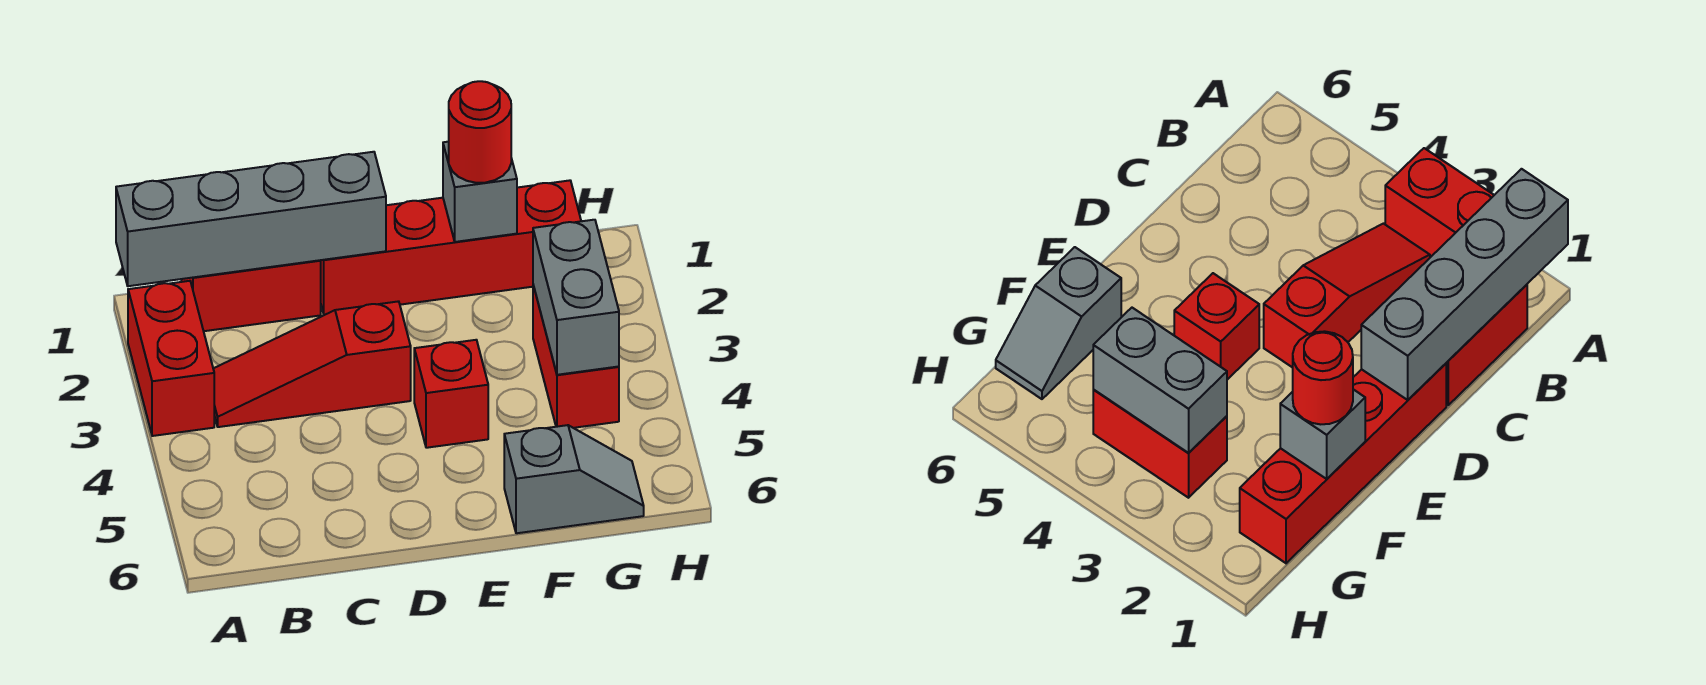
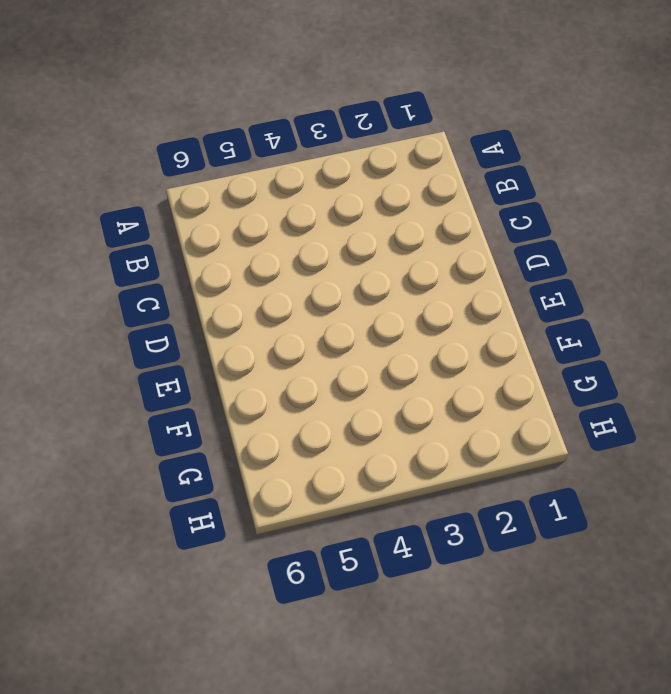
none -> red brick A2:A3 level 1
none -> red brick B1:C1 level 1

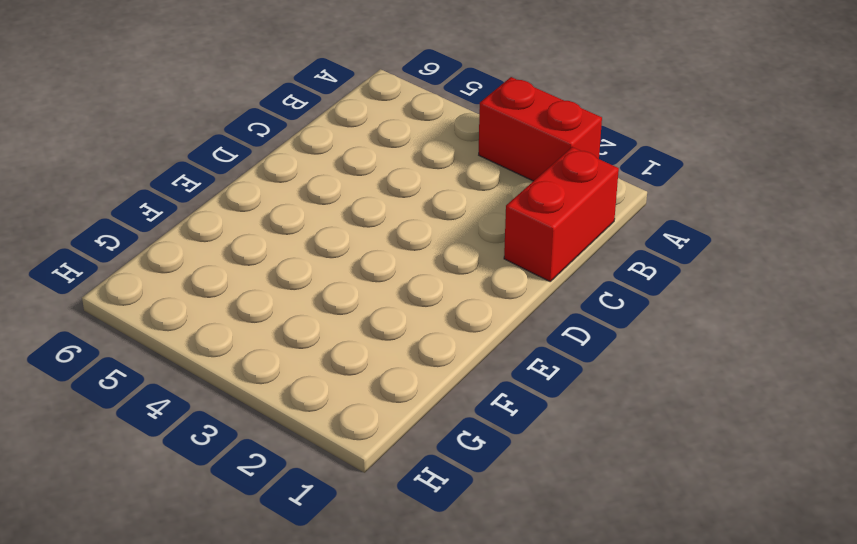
none -> red slope B3:D3 level 1 top D
none -> red brick D1:G1 level 1

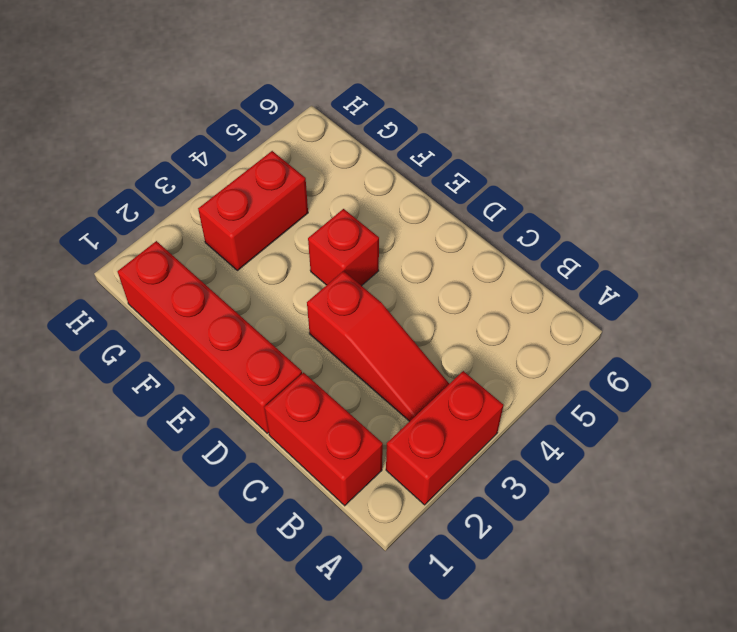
none -> grey slope F6:G6 level 1 top F
none -> grey brick A1:D1 level 2

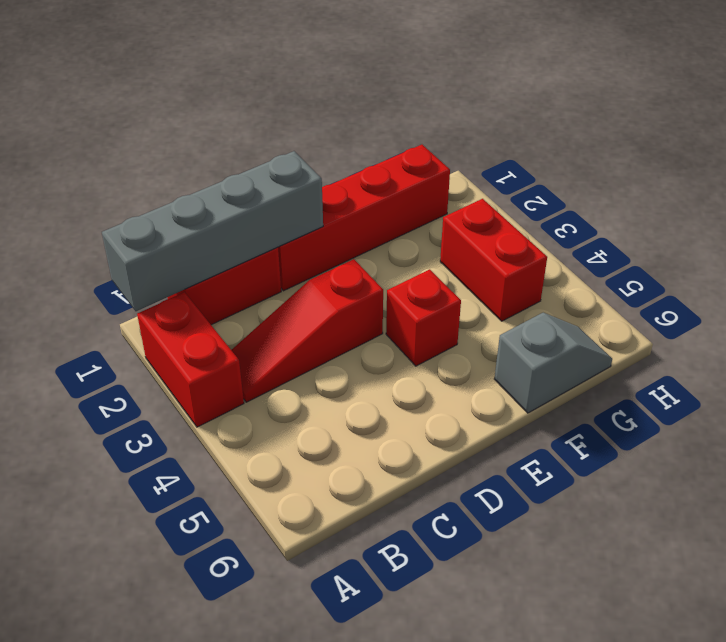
none -> grey brick F1 level 2
none -> grey brick G3:G4 level 2

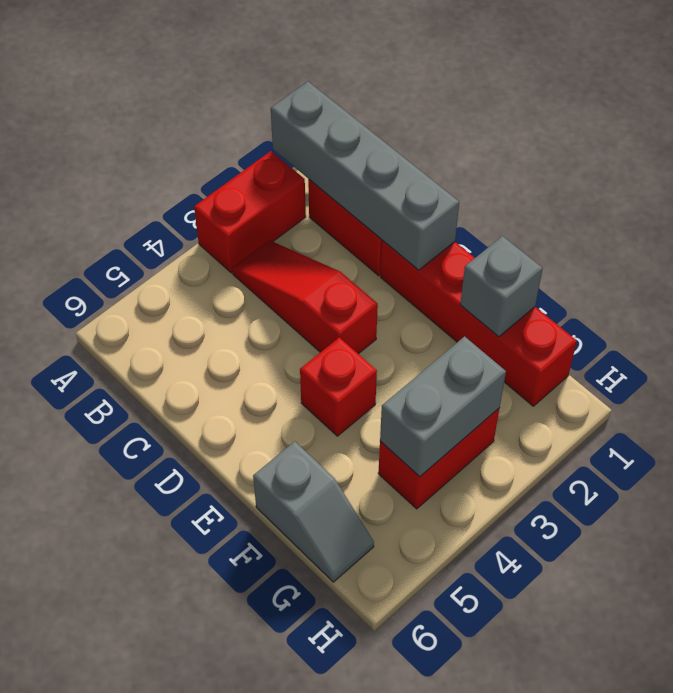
none -> red round brick F1 level 3

